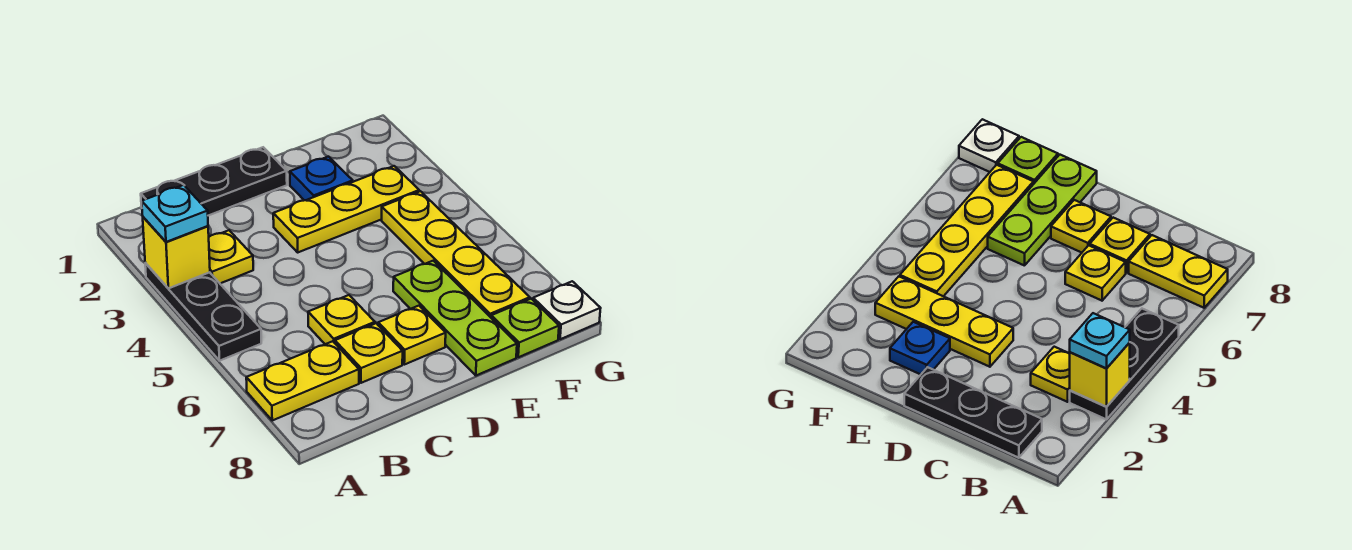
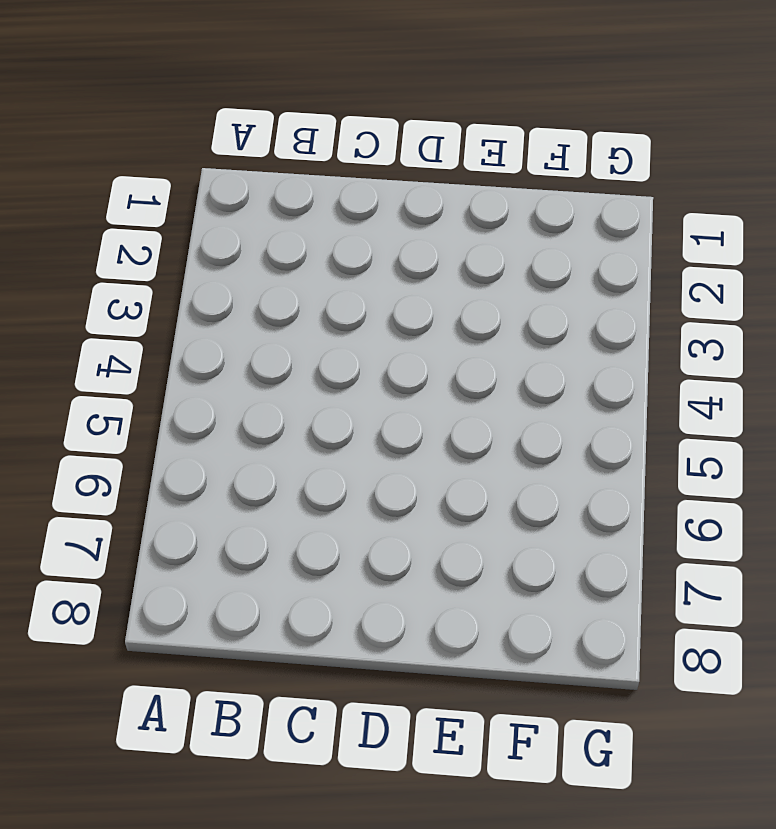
none -> black plate A3:A5 level 1
none -> yellow plate A7:B7 level 1
none -> black plate B1:D1 level 1

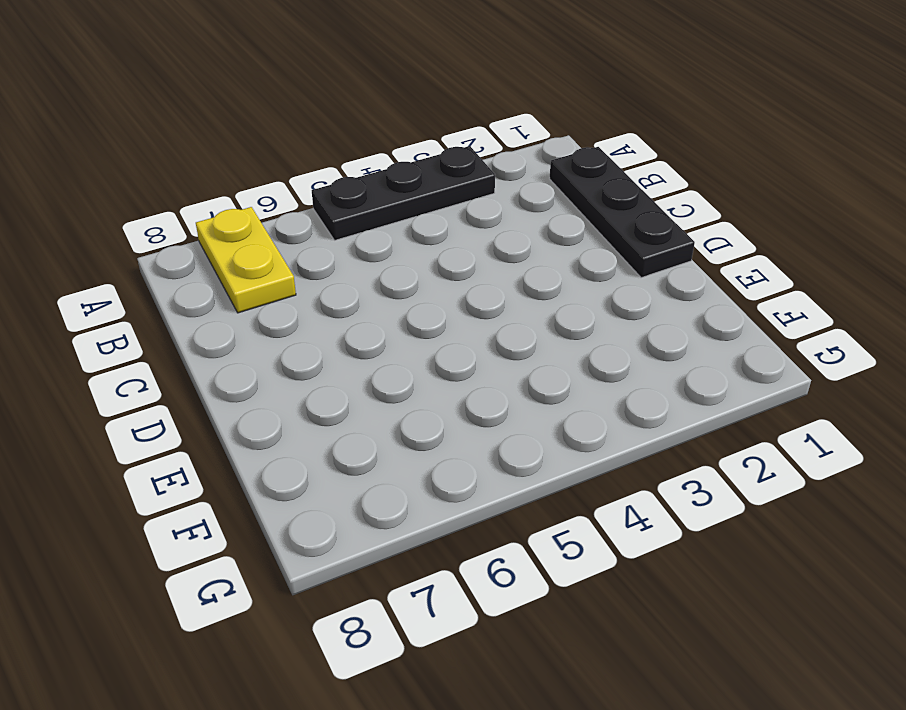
none -> yellow plate B3 level 1
none -> yellow plate C6 level 1
none -> yellow plate C7 level 1

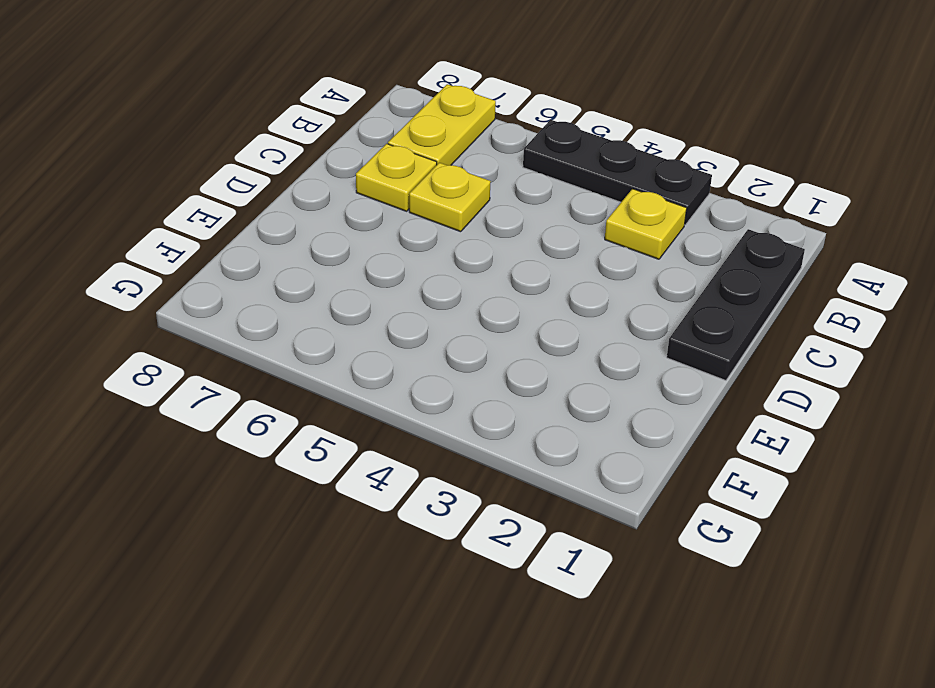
none -> yellow plate D3:F3 level 1
none -> yellow plate D7 level 1
none -> blue plate E2 level 1

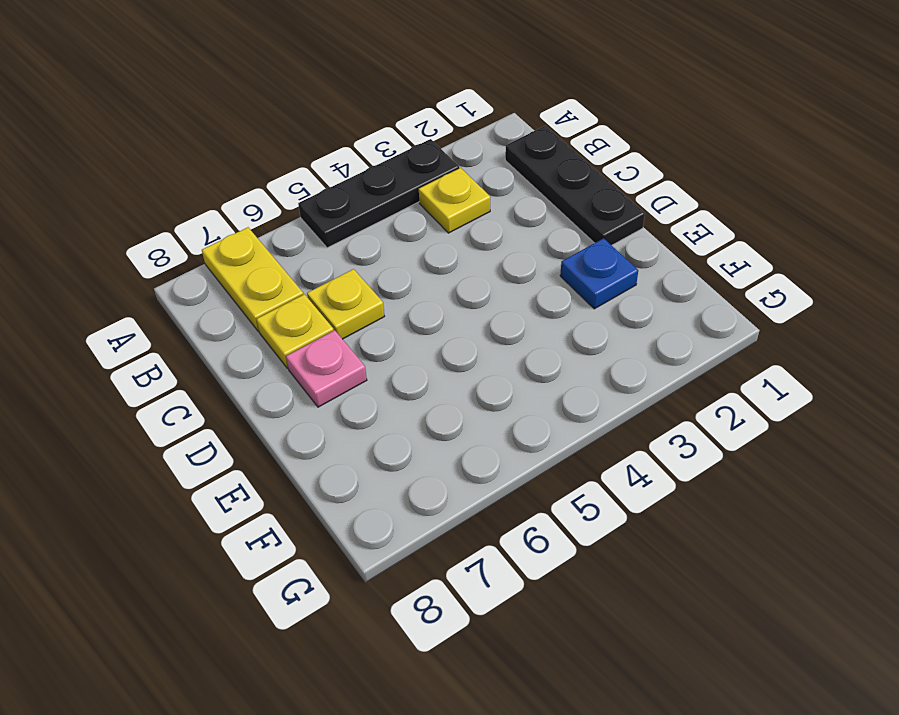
pink plate D7 level 1 -> yellow plate D7 level 1
none -> yellow plate D3:F3 level 1
none -> lime plate E6:E8 level 1
none -> yellow plate F4:F7 level 1

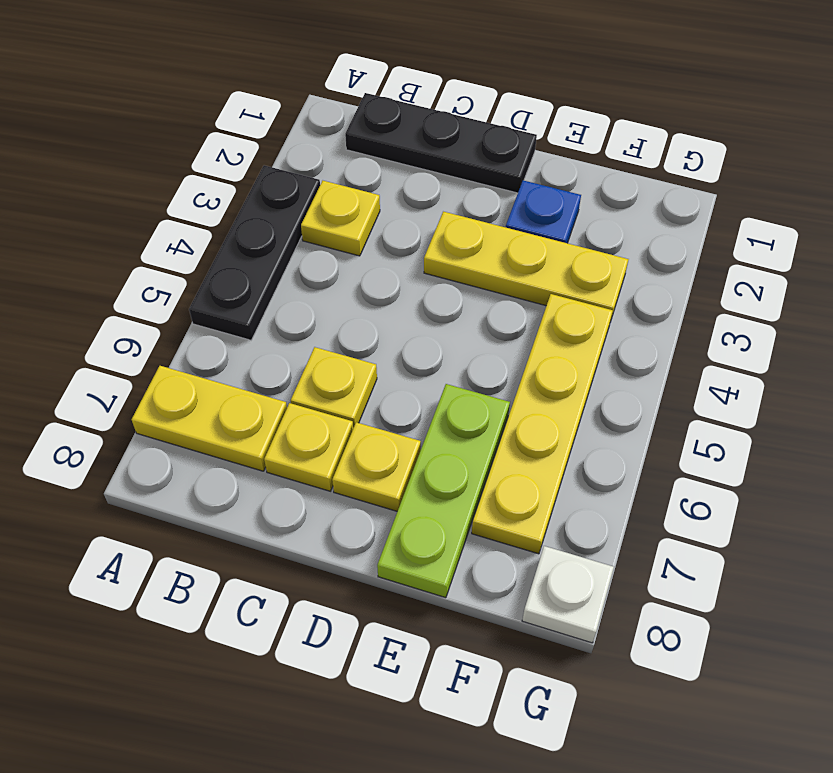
none -> lime plate F8 level 1
none -> yellow brick A3 level 2
none -> cyan plate A3 level 3

